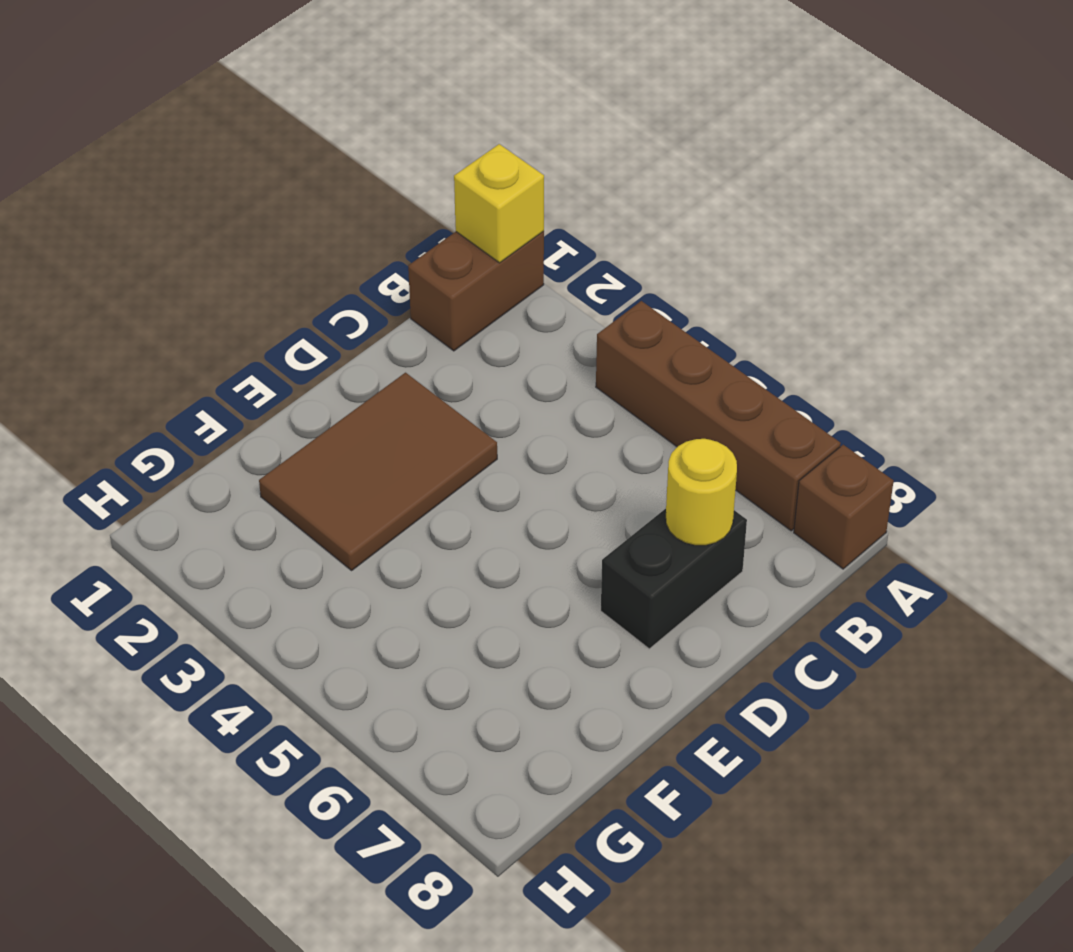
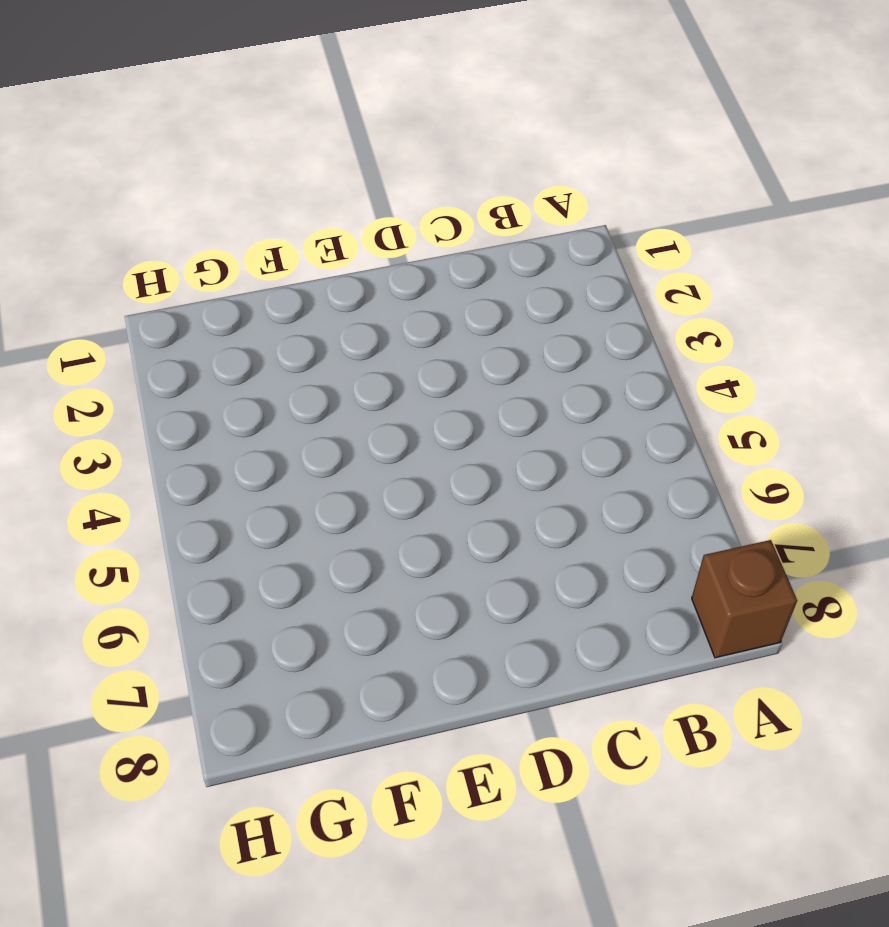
none -> brown brick A1:B1 level 1
none -> brown brick A4:A7 level 1

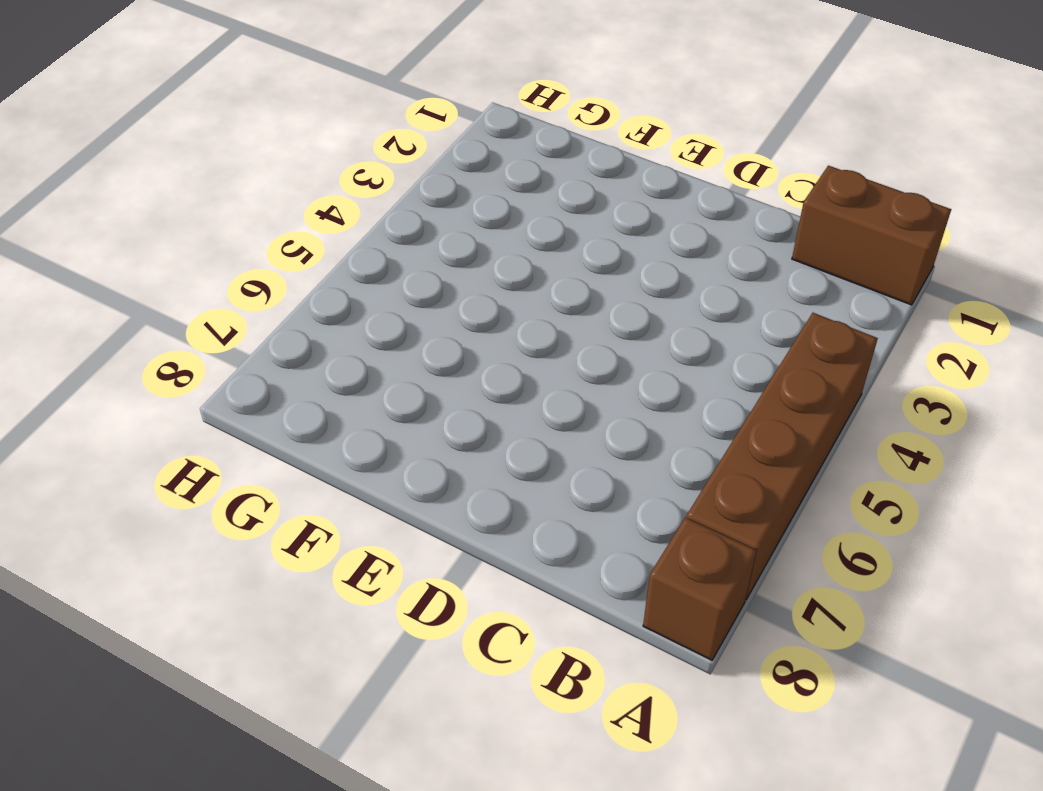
none -> black brick C7:D7 level 1
none -> brown tile D2:F3 level 1

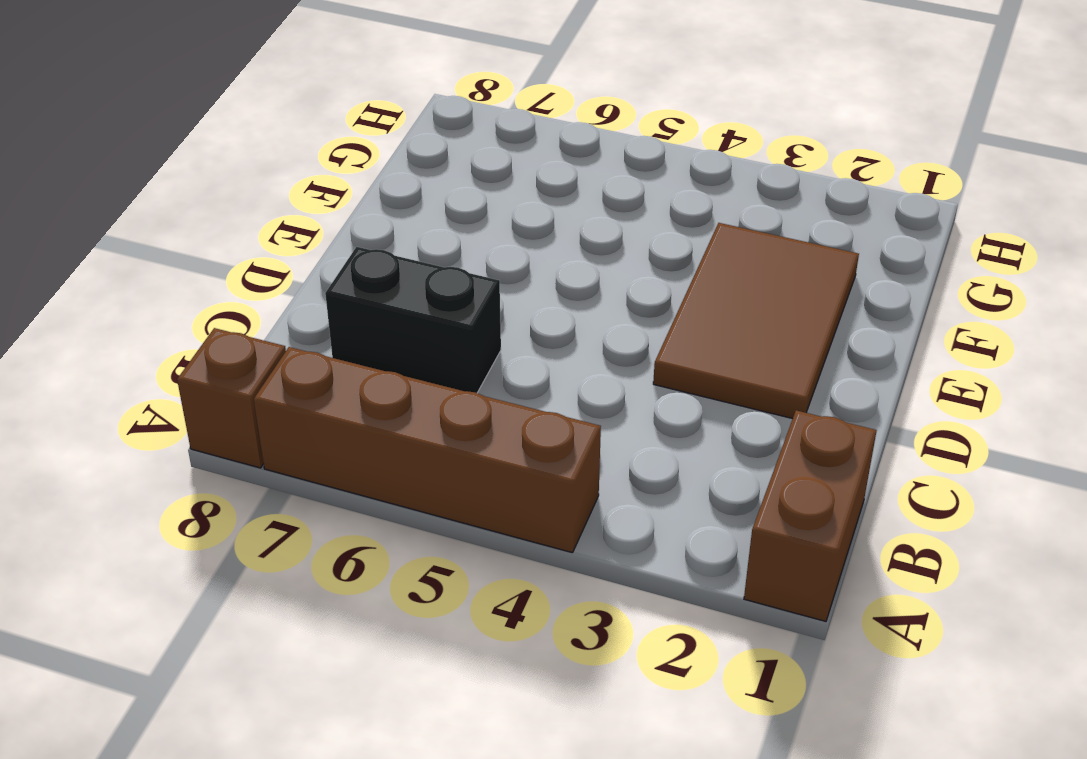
black brick C6:C7 level 1 -> black brick C7:D7 level 1
none -> yellow brick A1 level 2
none -> yellow round brick C7 level 2

